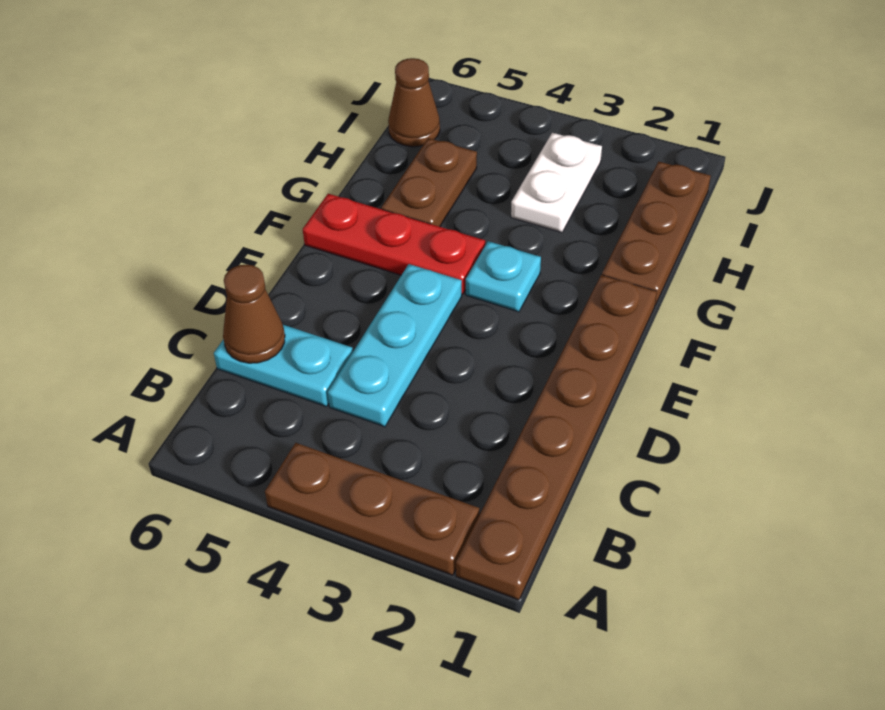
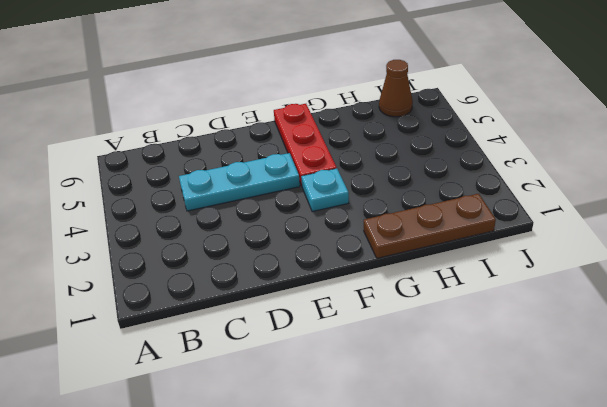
none -> brown plate A1:F1 level 1
none -> brown plate A2:A4 level 1

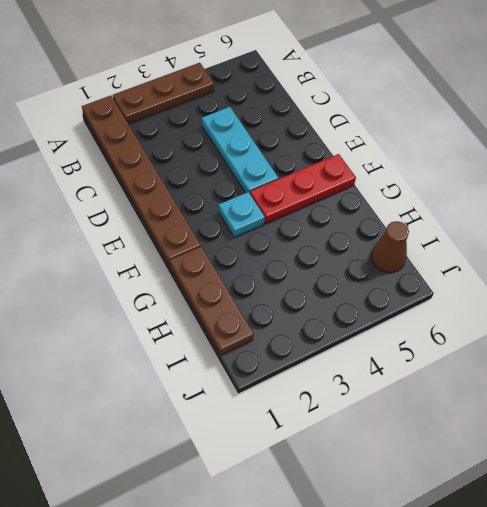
none -> cyan plate C5:C6 level 1
none -> brown plate G5:H5 level 1

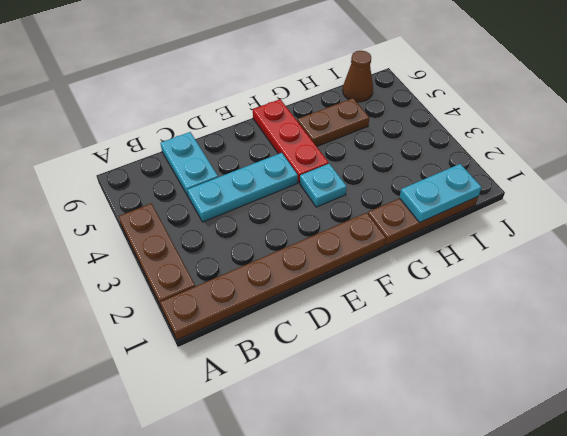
cyan plate H1:I1 level 2 -> none
none -> white plate H3:I3 level 1
none -> brown cone C6 level 2

